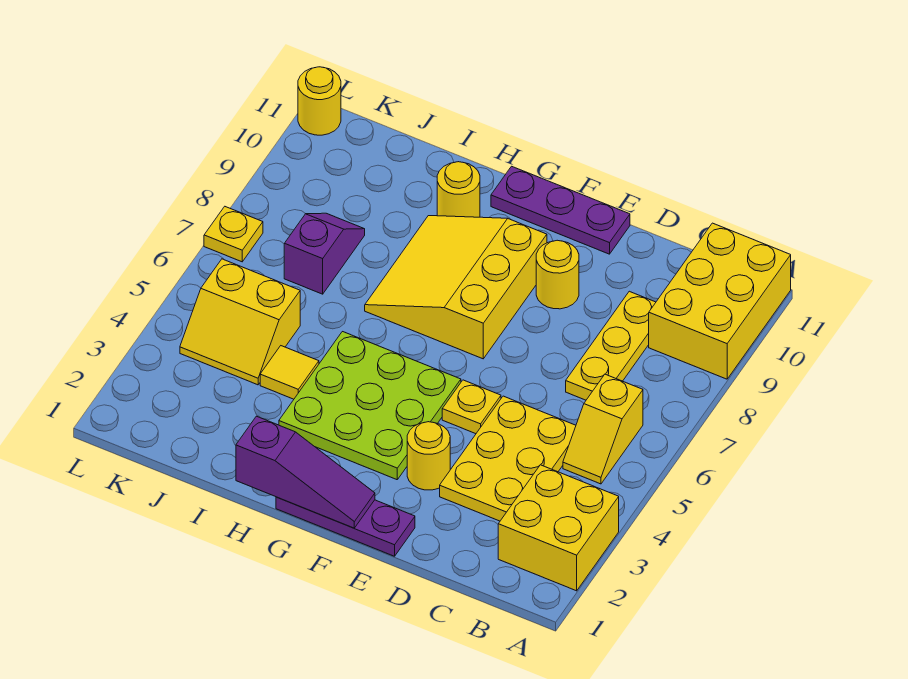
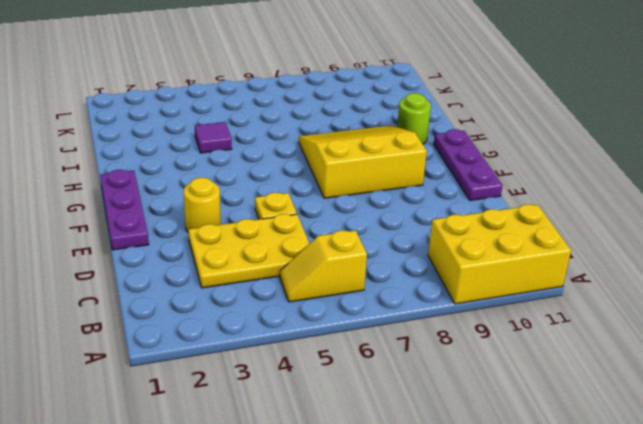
lime round brick H10 level 1 -> yellow round brick H10 level 1
purple tile I4 level 1 -> yellow tile I4 level 1
none -> yellow brick A2:B3 level 1
none -> yellow plate C7:C9 level 1
none -> yellow round brick E9 level 1

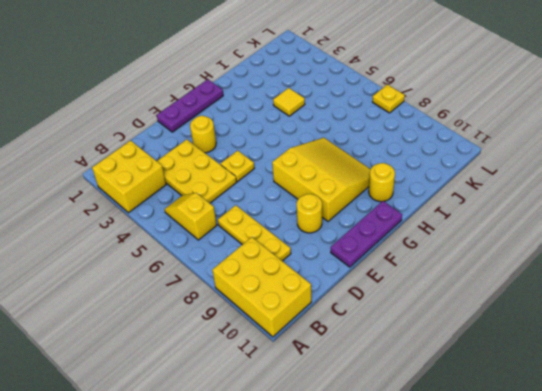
none -> lime plate F3:H5 level 1
none -> yellow slope J4:K5 level 1 top 5
none -> purple slope J7:J8 level 1 top 7

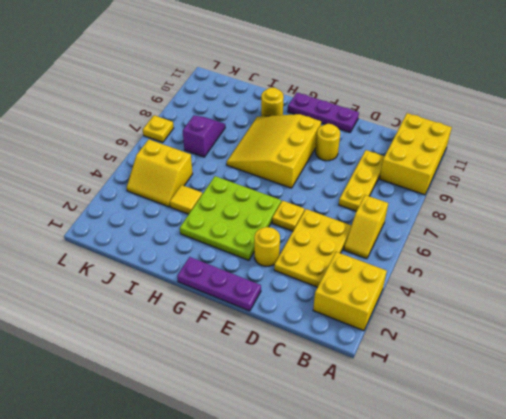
none -> yellow round brick L11 level 1
none -> purple slope F1:H1 level 2 top H

